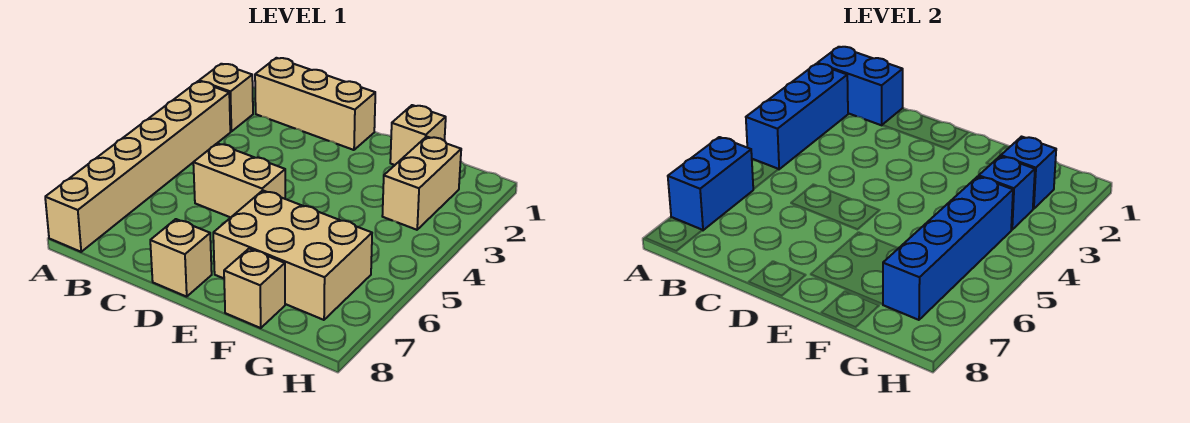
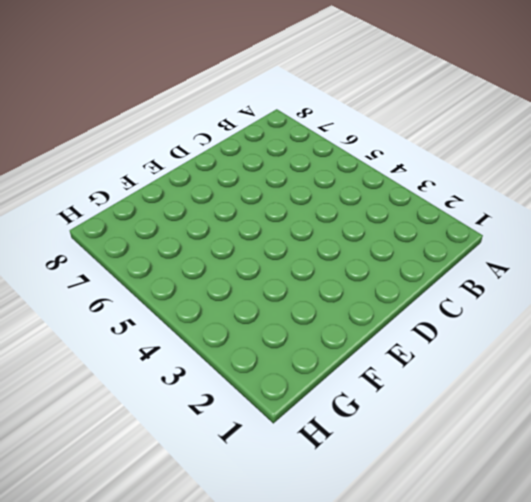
none -> tan brick A2 level 1
none -> tan brick A3:A8 level 1
none -> tan brick B1:D1 level 1

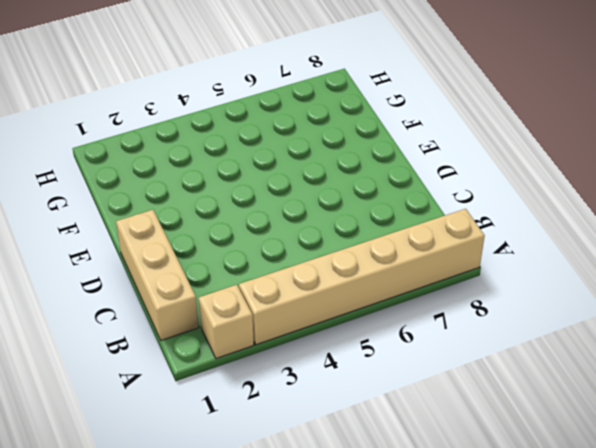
none -> tan brick C5:D5 level 1
none -> tan brick D8 level 1
none -> tan brick E6:G7 level 1

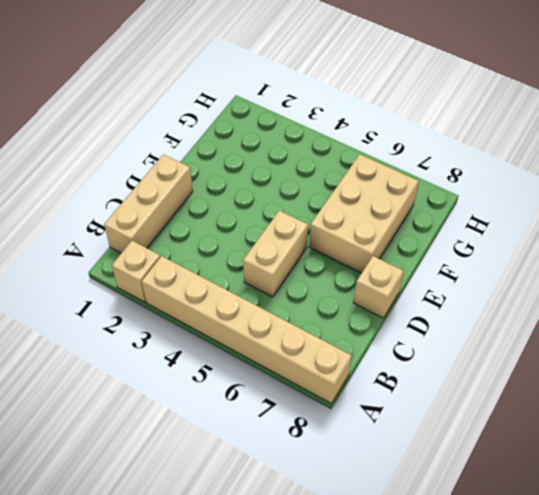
none -> tan brick F1 level 1
none -> tan brick F8 level 1
none -> tan brick G2:G3 level 1

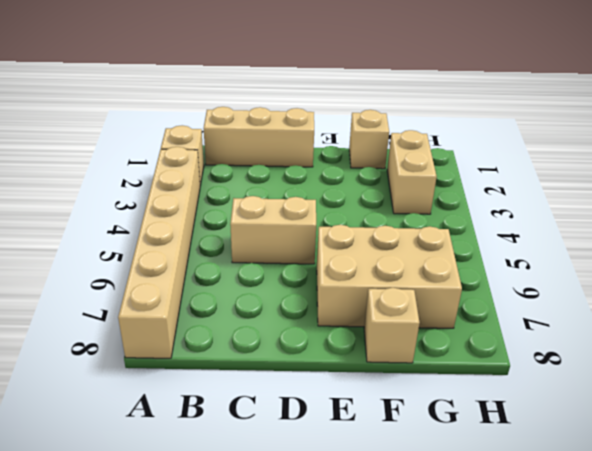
none -> tan brick D8 level 1
none -> blue brick A1:B1 level 2
none -> blue brick A2:A4 level 2

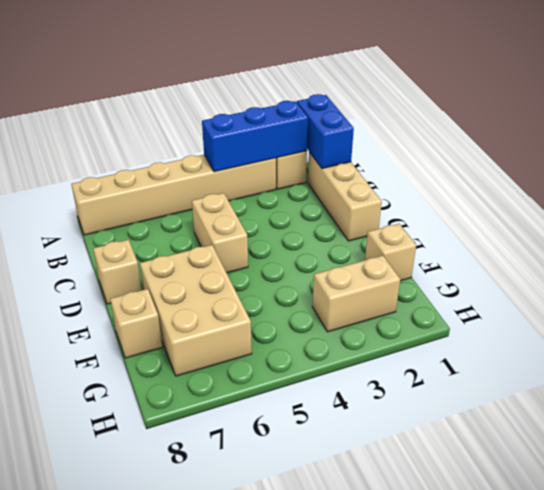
none -> blue brick A6:A7 level 2
none -> blue brick G2 level 2
none -> blue brick G3 level 2

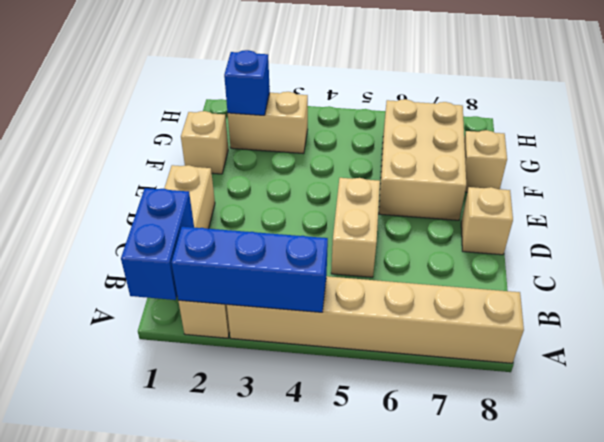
none -> blue brick A6:A7 level 2
none -> blue brick G3 level 2
none -> blue brick G4:G7 level 2

